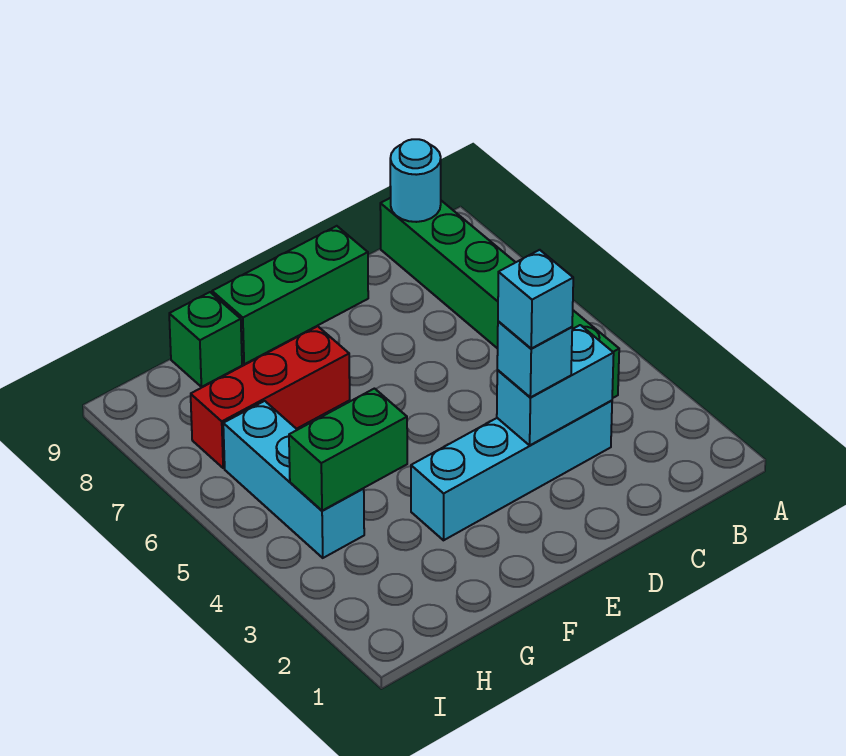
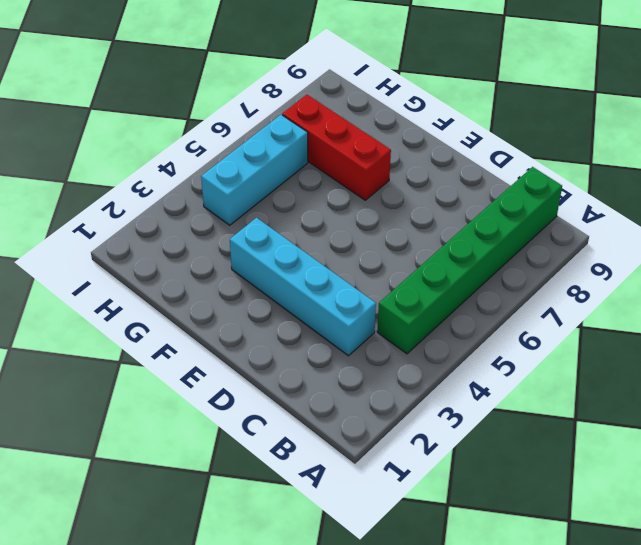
none -> green brick D9:F9 level 1
none -> green brick G9 level 1

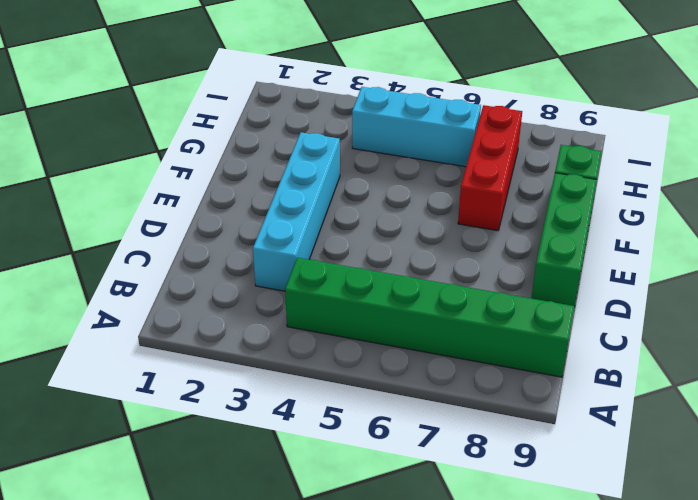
none -> cyan round brick B9 level 2
none -> cyan brick C3:D3 level 2

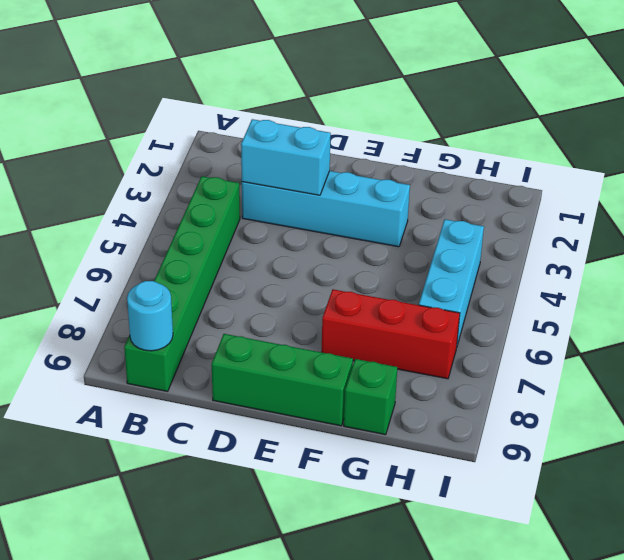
none -> green brick G4:H4 level 2
none -> cyan brick D3 level 3

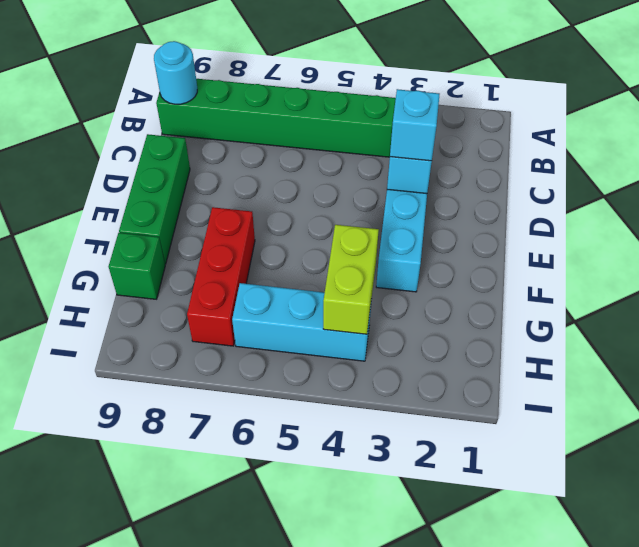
lime brick G4:H4 level 2 -> green brick G4:H4 level 2
none -> cyan brick D3 level 4

